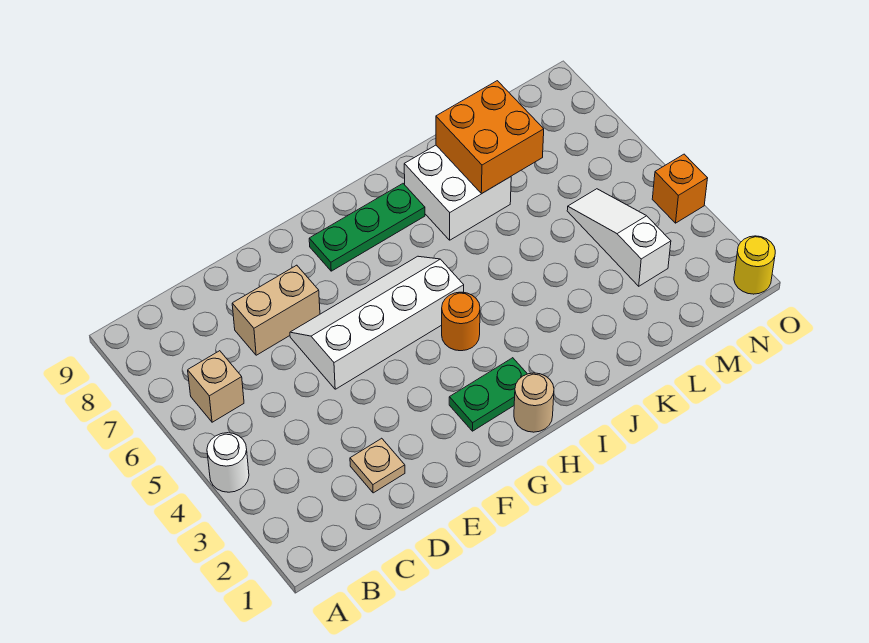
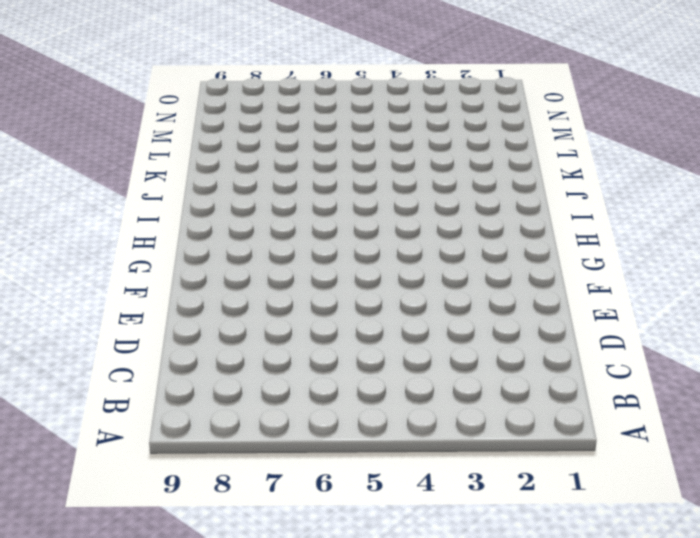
none -> white round brick A4 level 1
none -> tan brick B6 level 1
none -> tan plate D2 level 1

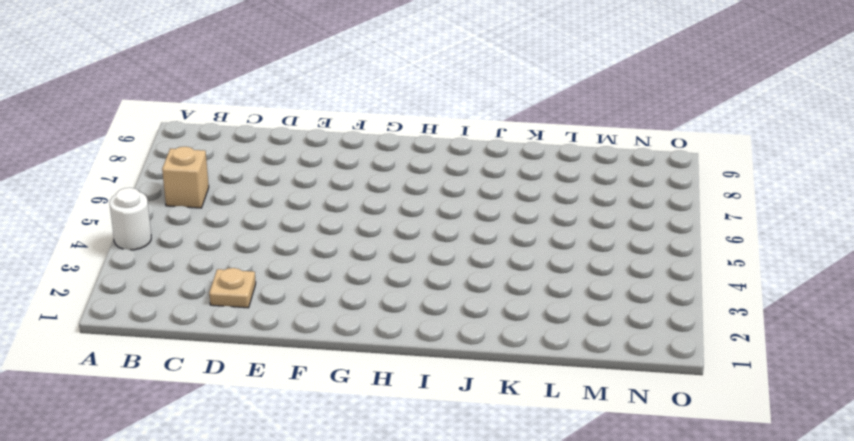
none -> tan brick D7:E7 level 1
none -> white slope E5:H6 level 1 top 5
none -> green plate G2:H2 level 1

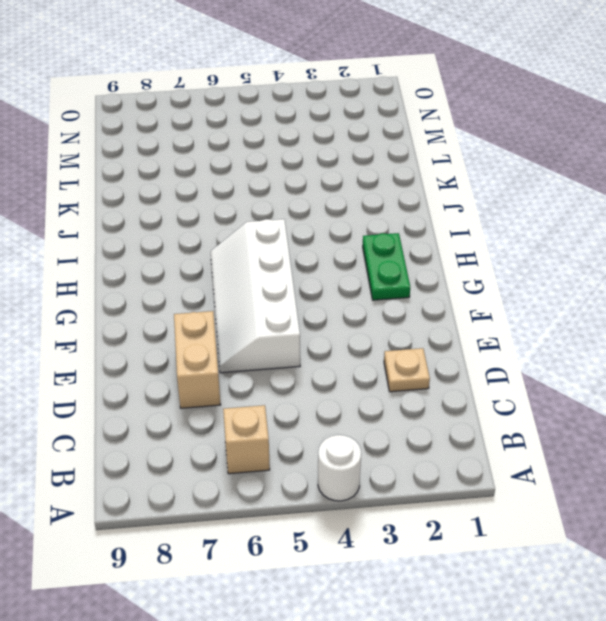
none -> green plate G8:I8 level 1
none -> tan round brick H1 level 1
none -> orange round brick H4 level 1

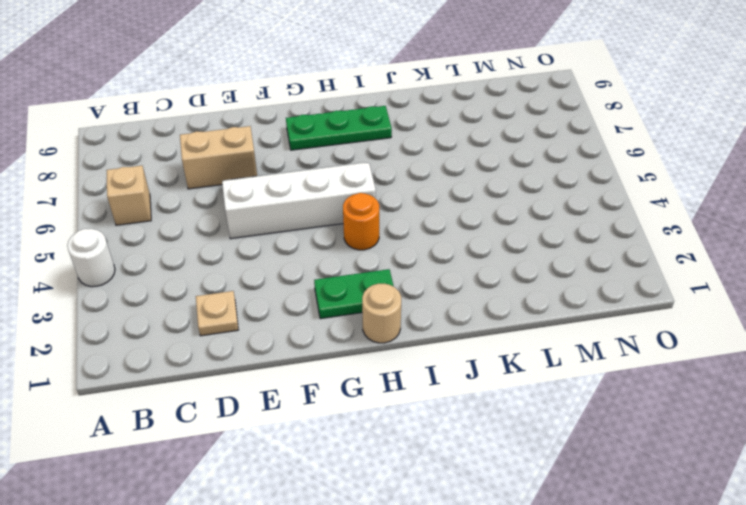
none -> white brick J7:K8 level 1
none -> white slope M3:M5 level 1 top 3
none -> yellow round brick O1 level 1

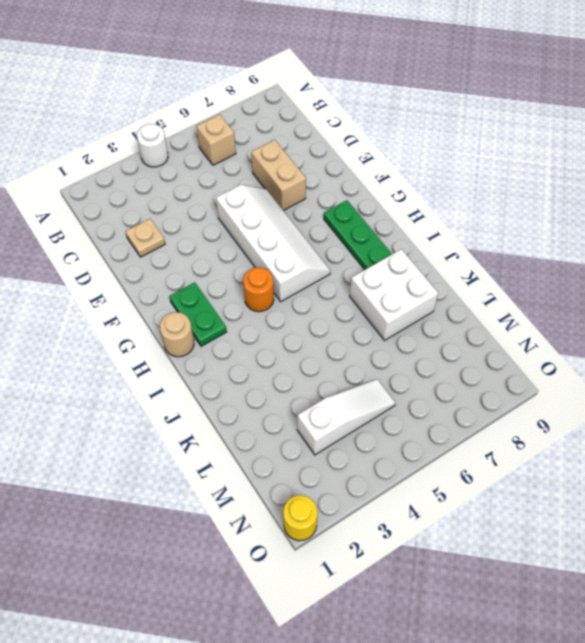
none -> orange brick O4 level 1
none -> orange brick K7:L8 level 2

